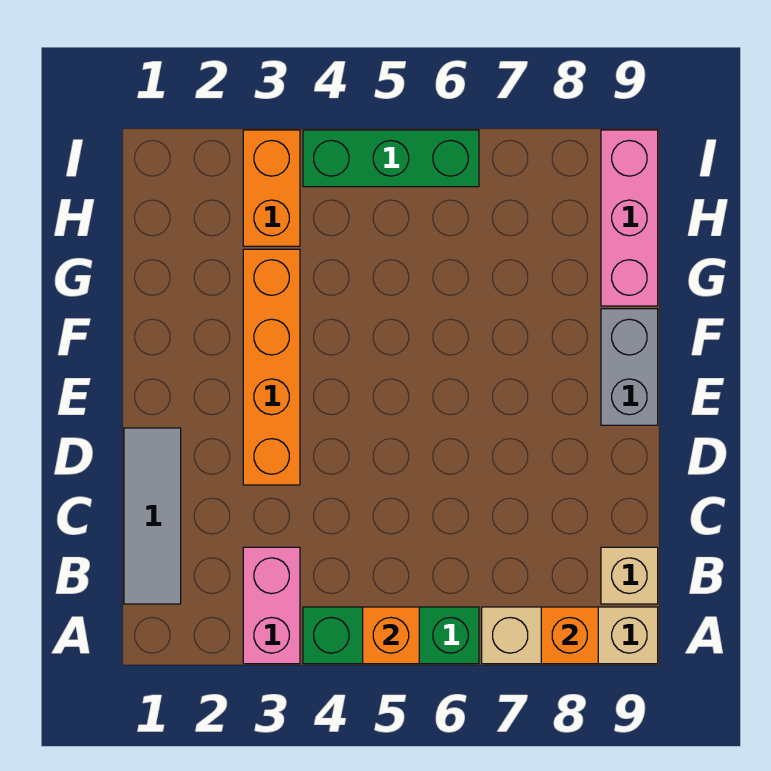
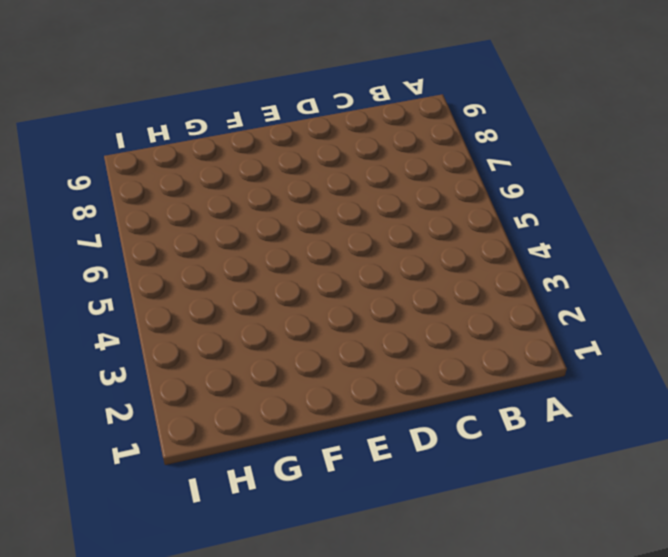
none -> pink brick A3:B3 level 1
none -> green brick A4:A6 level 1
none -> tan brick A7:A9 level 1

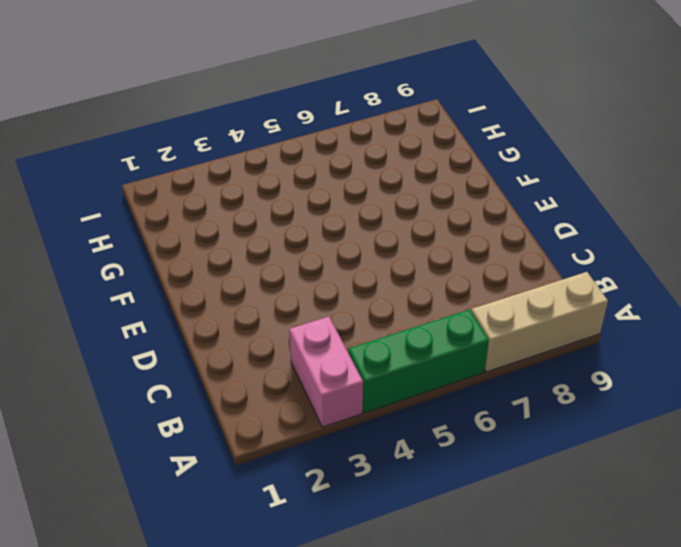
none -> grey tile B1:D1 level 1
none -> tan brick B9 level 1
none -> orange brick D3:G3 level 1

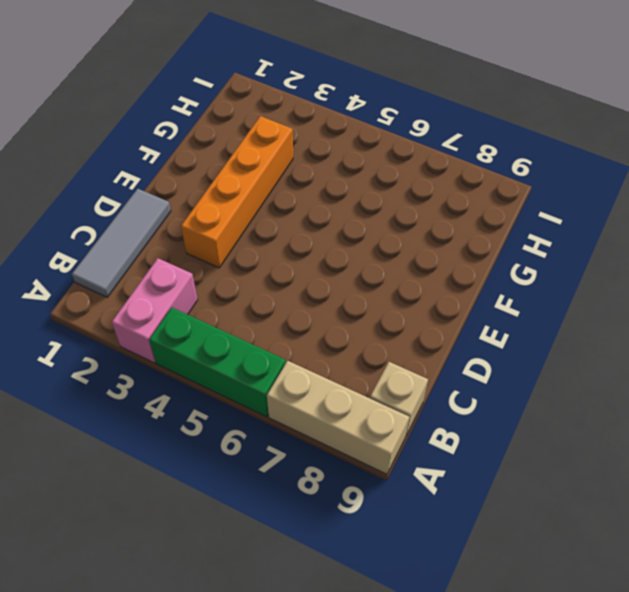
none -> grey brick E9:F9 level 1
none -> pink brick G9:I9 level 1
none -> orange brick H3:I3 level 1

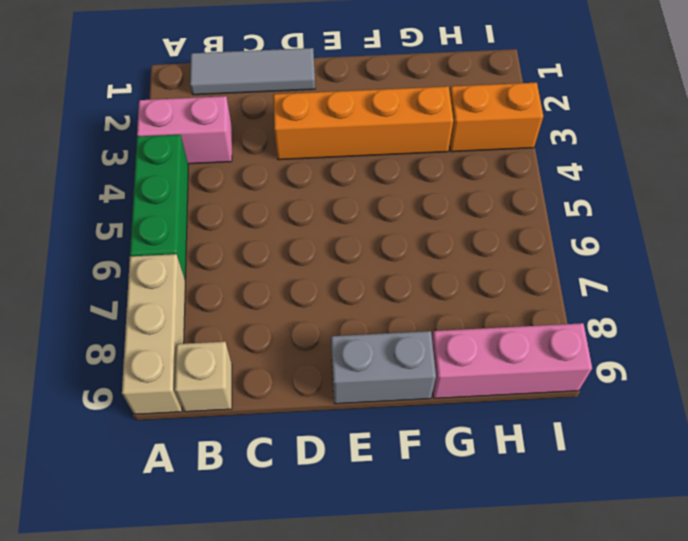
none -> green brick I4:I6 level 1
none -> orange brick A5 level 2
none -> orange brick A8 level 2

